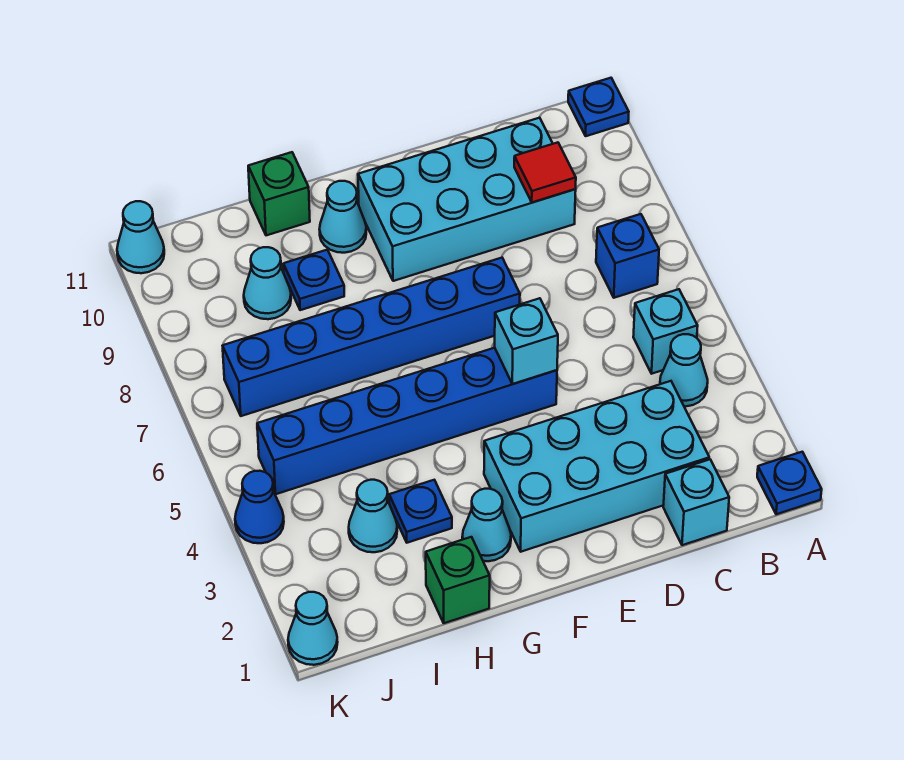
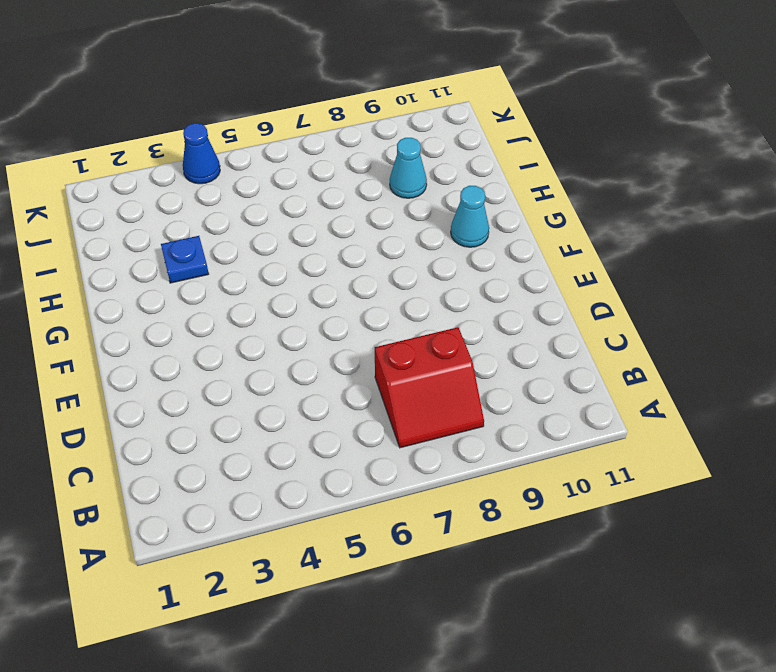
red slope B7:C8 level 1 top C -> blue brick B7 level 1
none -> blue plate A1 level 1
none -> blue plate A11 level 1
none -> cyan cone B4 level 1

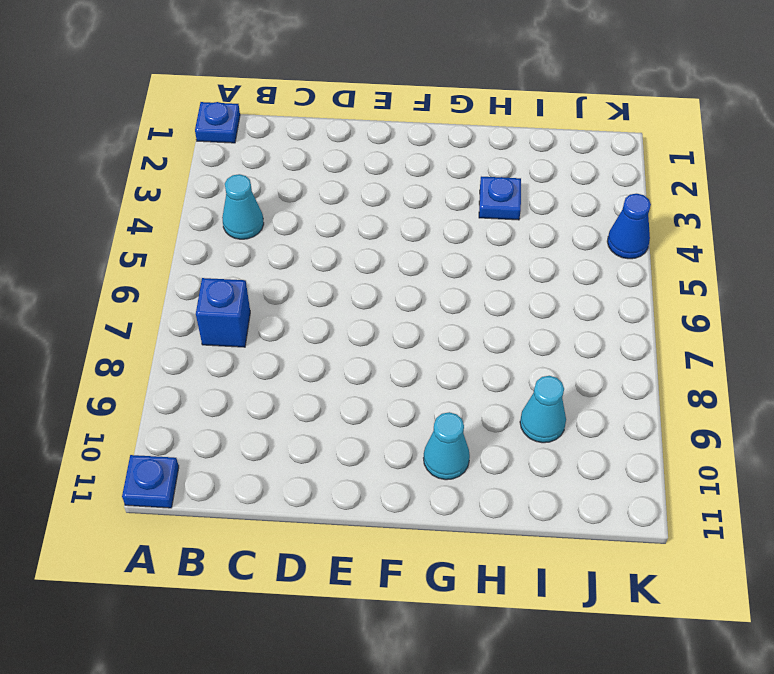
none -> cyan brick B5 level 1
none -> cyan brick C1 level 1
none -> cyan brick C2:F3 level 1

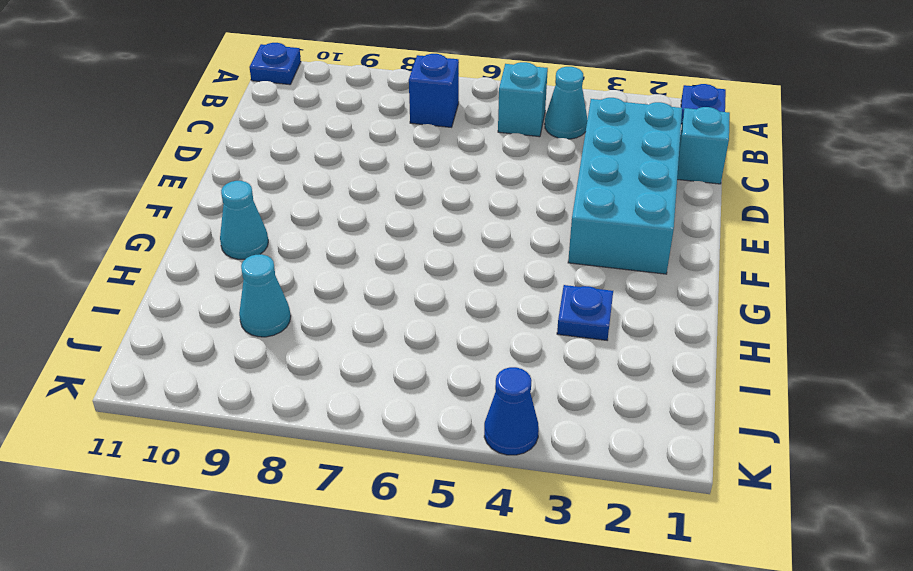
none -> cyan brick C9:F10 level 1
none -> blue brick E5:J5 level 1
none -> blue brick E7:J7 level 1

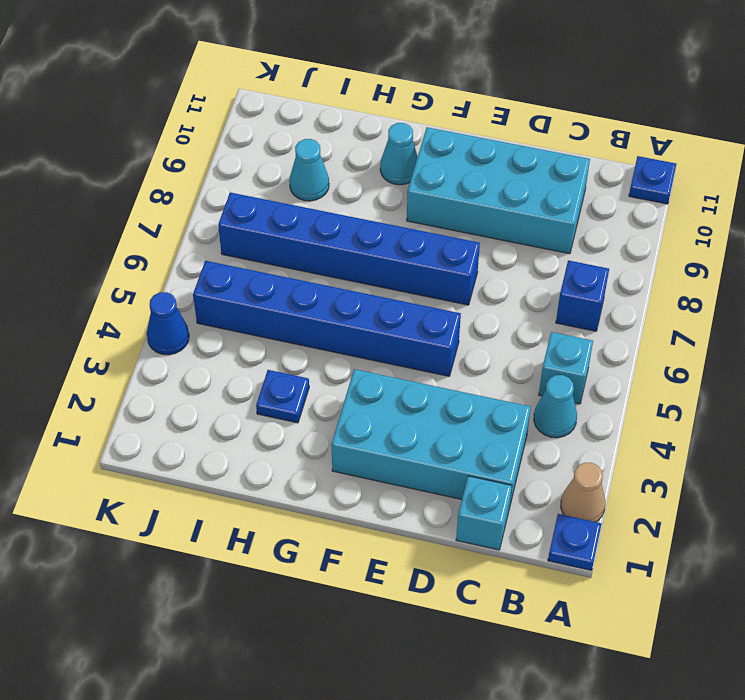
tan cone A2 level 1 -> none
none -> cyan cone G2 level 1
none -> green brick H1 level 1
none -> blue plate H9 level 1

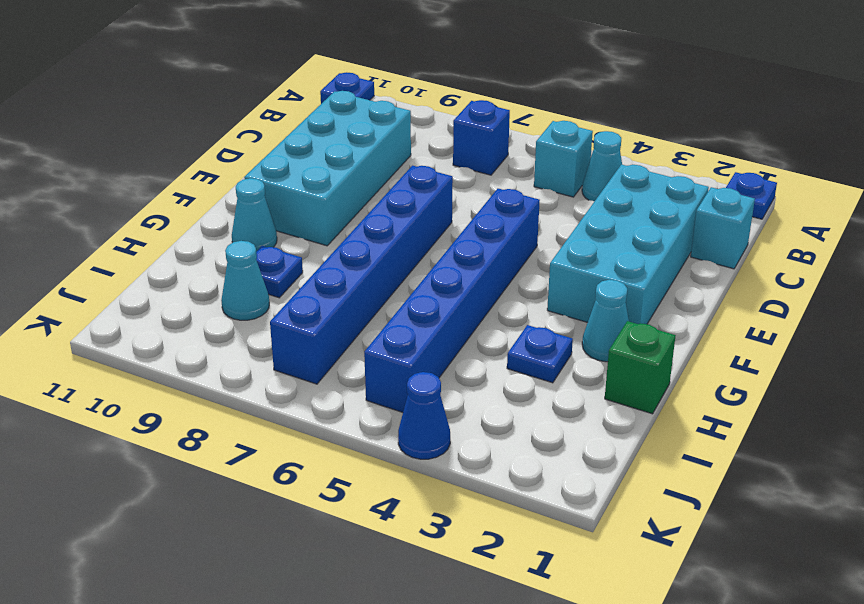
none -> green brick H11 level 1
none -> cyan cone I3 level 1
none -> cyan cone K1 level 1

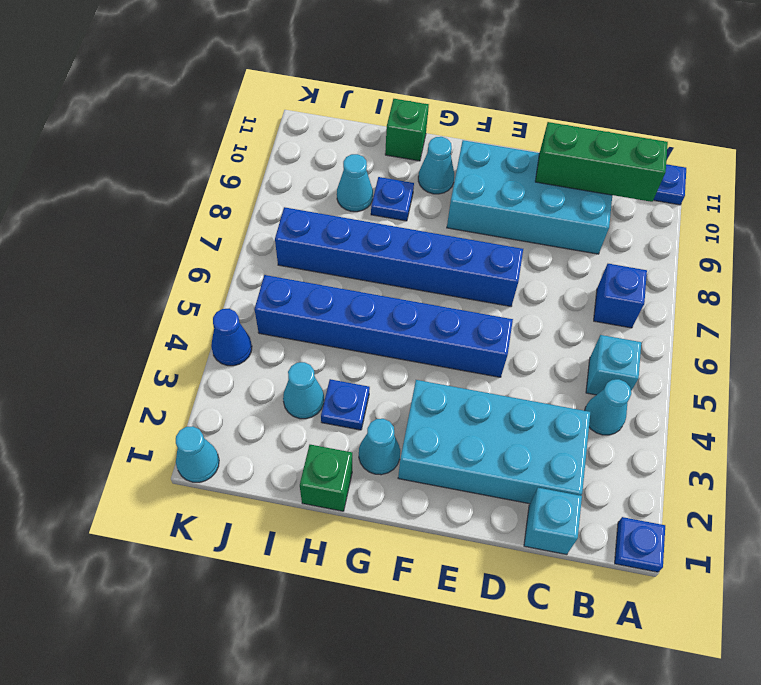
green brick B10:D10 level 2 -> none
none -> cyan cone K11 level 1
none -> red tile C9 level 2
none -> cyan brick E5 level 2

